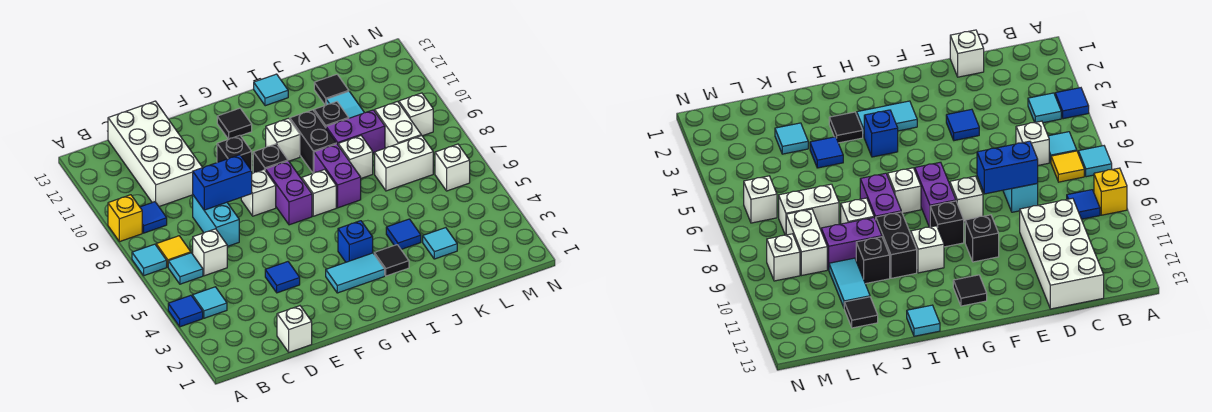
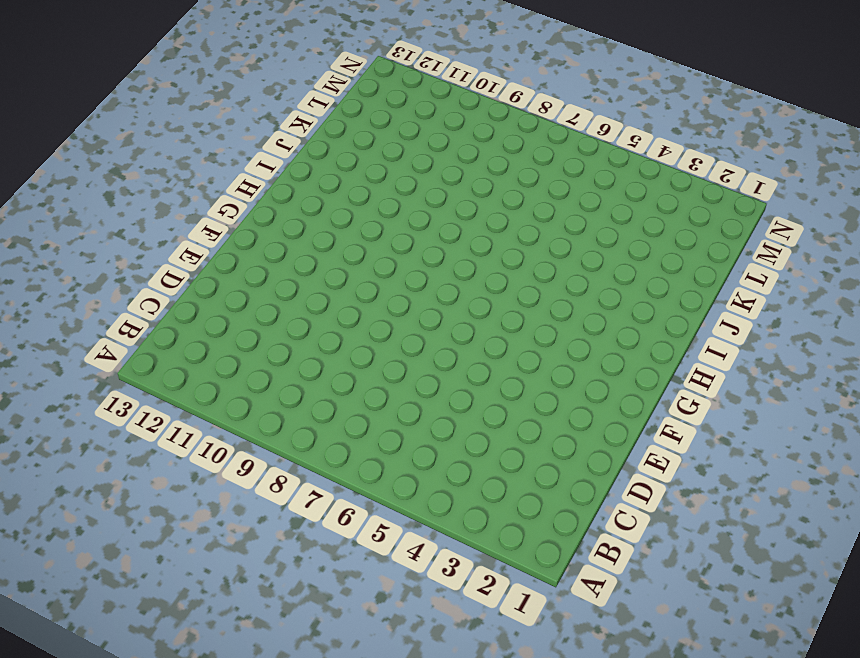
none -> blue tile A4 level 1
none -> cyan tile A7 level 1
none -> yellow brick A9 level 1
none -> cyan tile B4 level 1

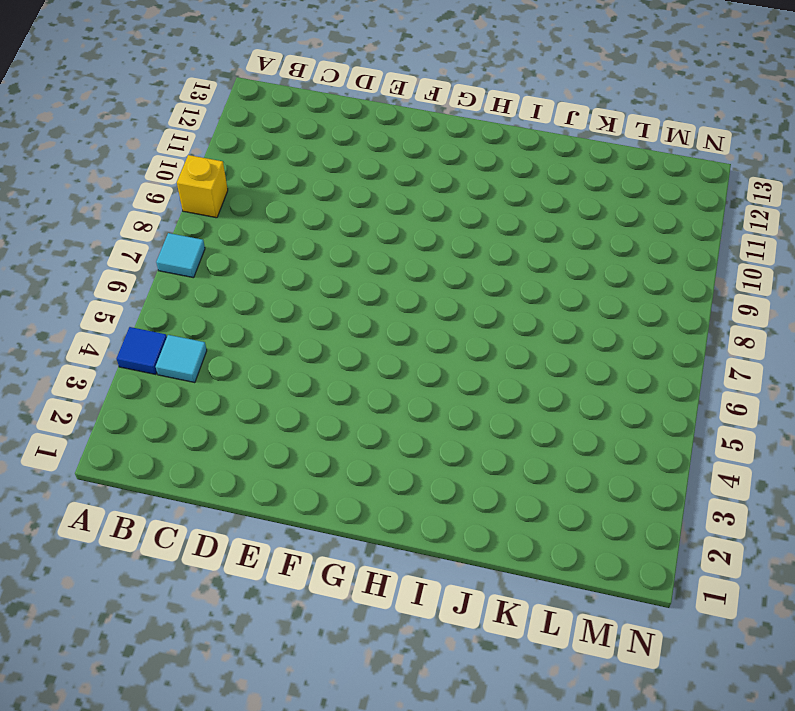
none -> cyan tile B6 level 1
none -> yellow tile B7 level 1
none -> blue tile B9 level 1
none -> white brick C6 level 1

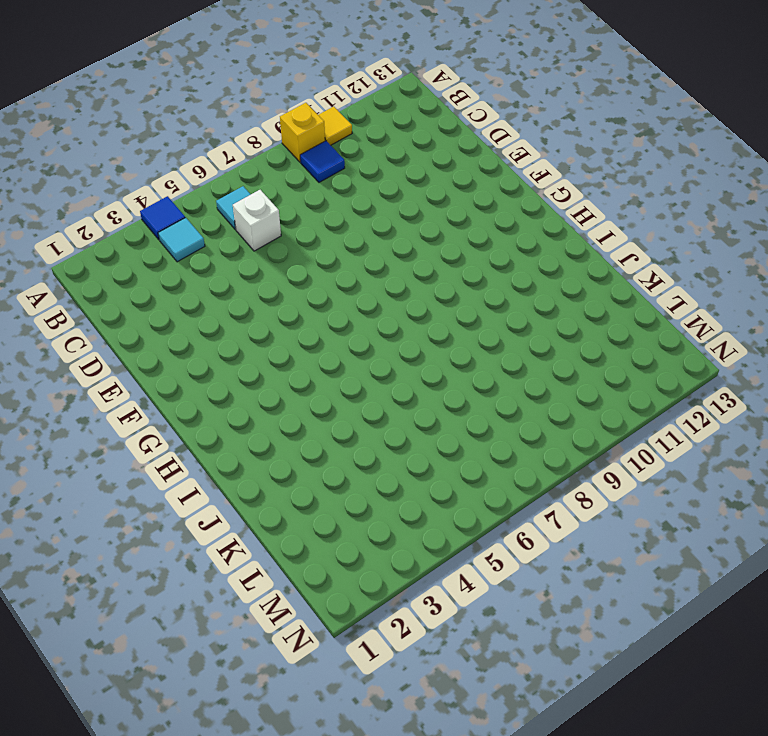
yellow tile A10 level 1 -> yellow tile B7 level 1
none -> cyan tile A7 level 1
none -> white brick C10:D13 level 1
none -> white brick D1 level 1
none -> cyan brick D7:D8 level 1

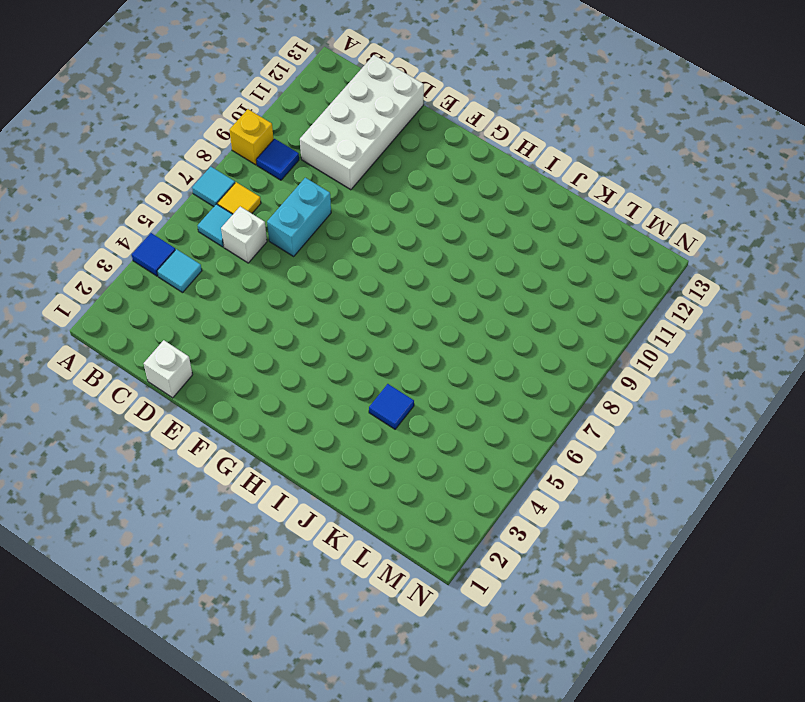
none -> blue tile E4 level 1
none -> white brick F8 level 1
none -> black brick F10 level 1
none -> cyan tile G3:H3 level 1

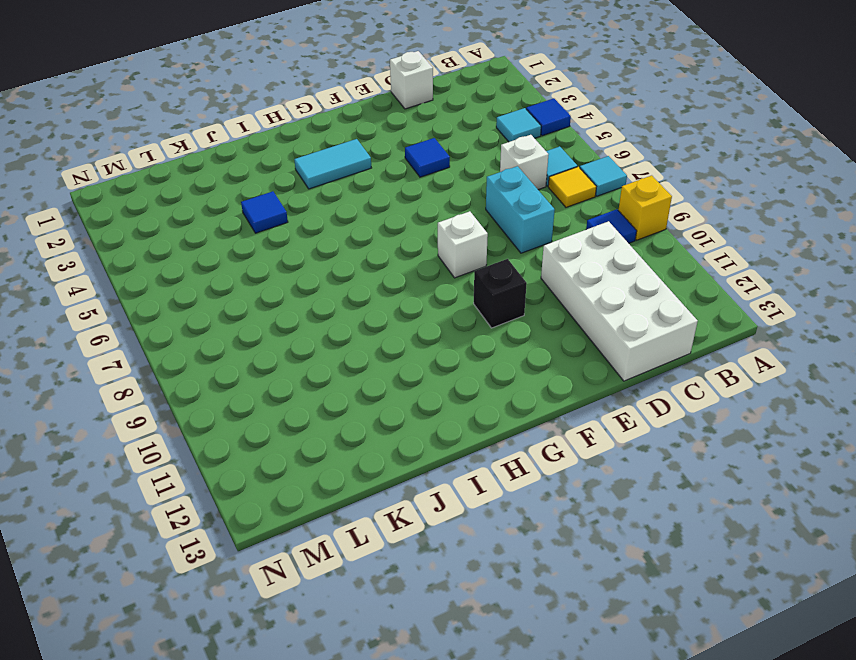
none -> purple brick G7:G8 level 1
none -> black brick G9 level 1
none -> black tile G12 level 1
none -> blue brick H4 level 1

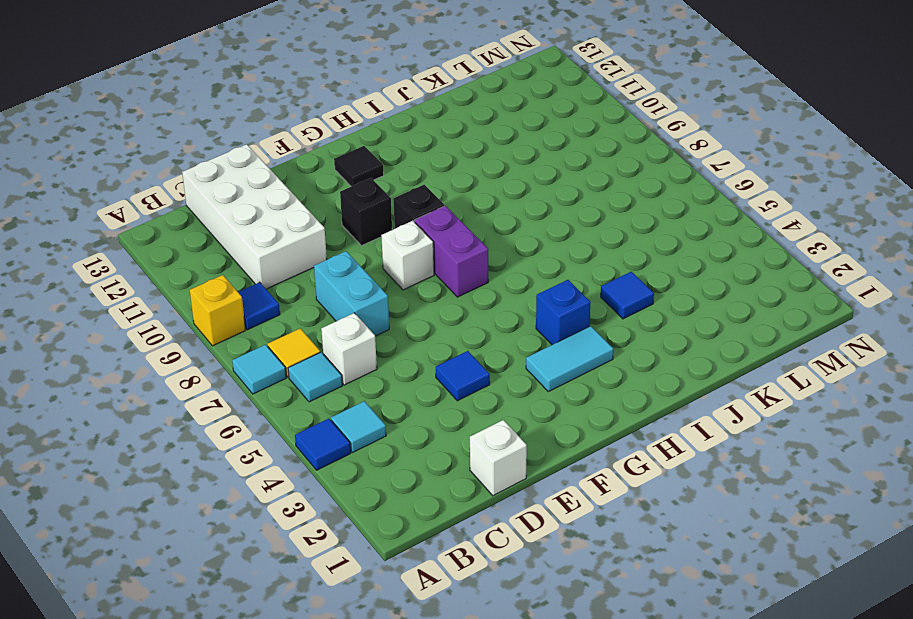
none -> white brick H7 level 1
none -> white brick H10 level 1
none -> black tile I3 level 1
none -> purple brick I7:I8 level 1

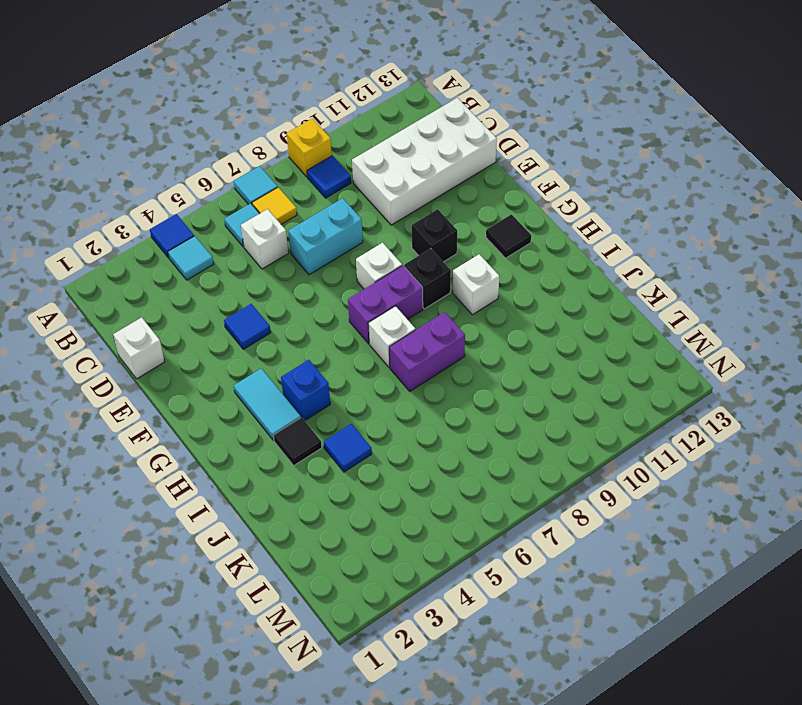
none -> black brick I9:I10 level 1
none -> cyan tile I13 level 1
none -> white brick J8 level 1
none -> purple brick J9:K9 level 1

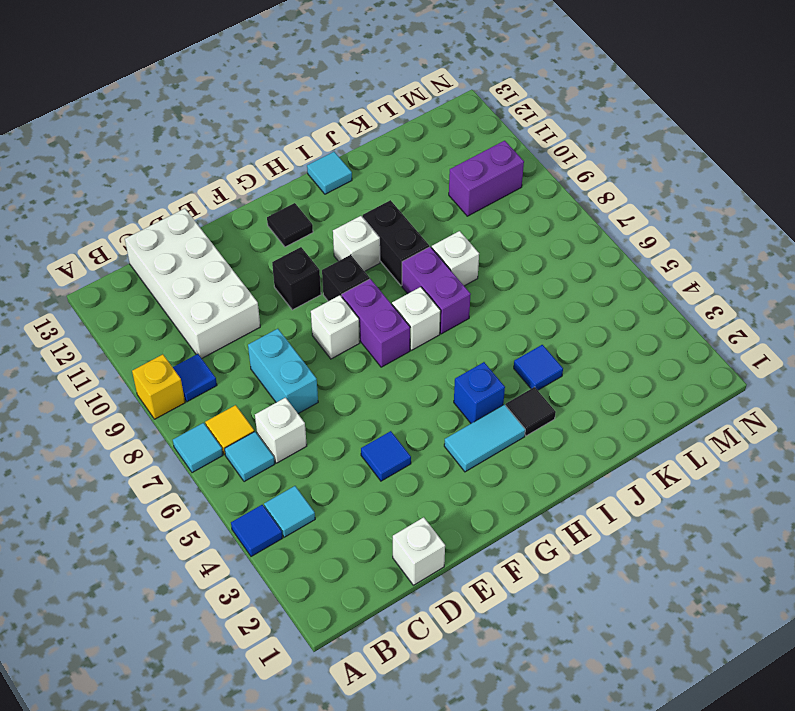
purple brick L10:M10 level 1 -> purple brick J9:K9 level 1
none -> black brick J10 level 1
none -> cyan tile K3 level 1
none -> white brick K7:L7 level 1
none -> cyan tile K10:K11 level 1

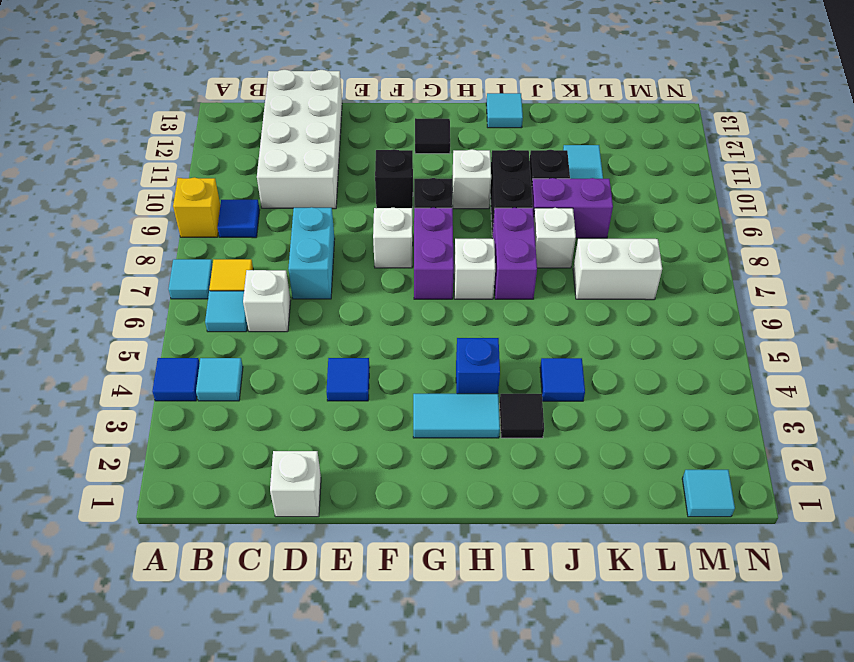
cyan tile M1 level 1 -> cyan tile K3 level 1
none -> black tile K12 level 1
none -> white brick L8:L9 level 1
none -> white brick M6 level 1
none -> white brick M9 level 1

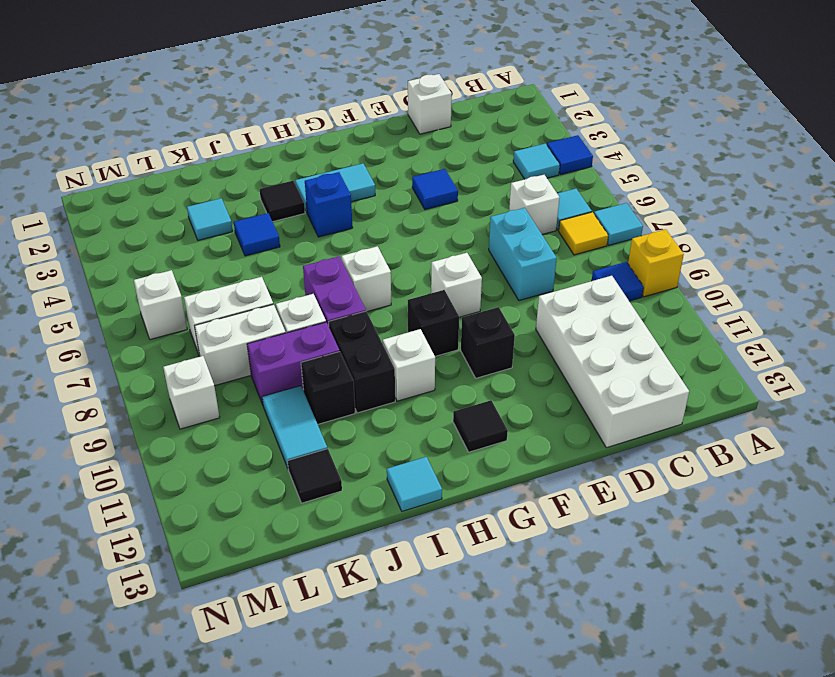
white brick K8:L8 level 1 -> white brick L8:L9 level 1
none -> purple brick G7:G8 level 1
none -> blue brick D8:E8 level 2

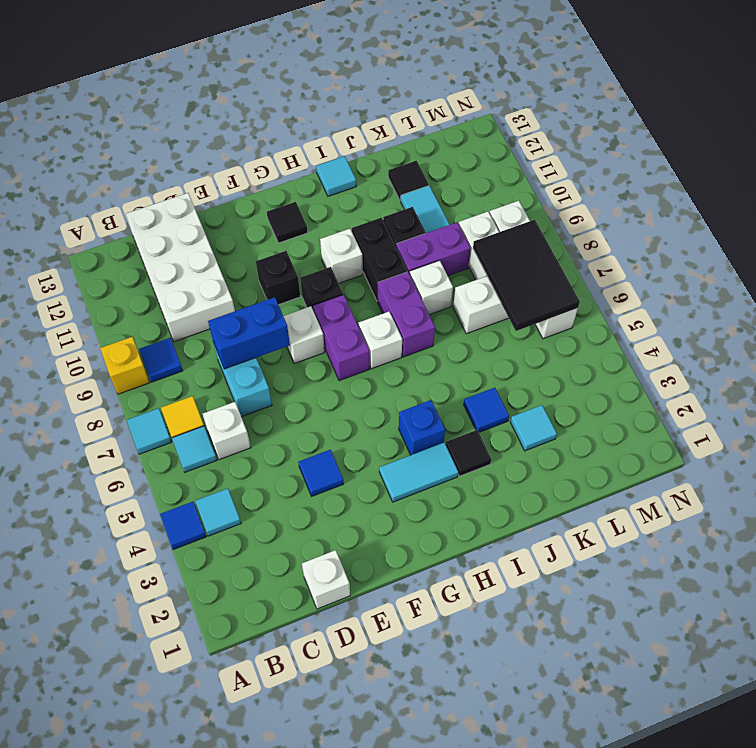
black tile L6:M8 level 2 -> none

